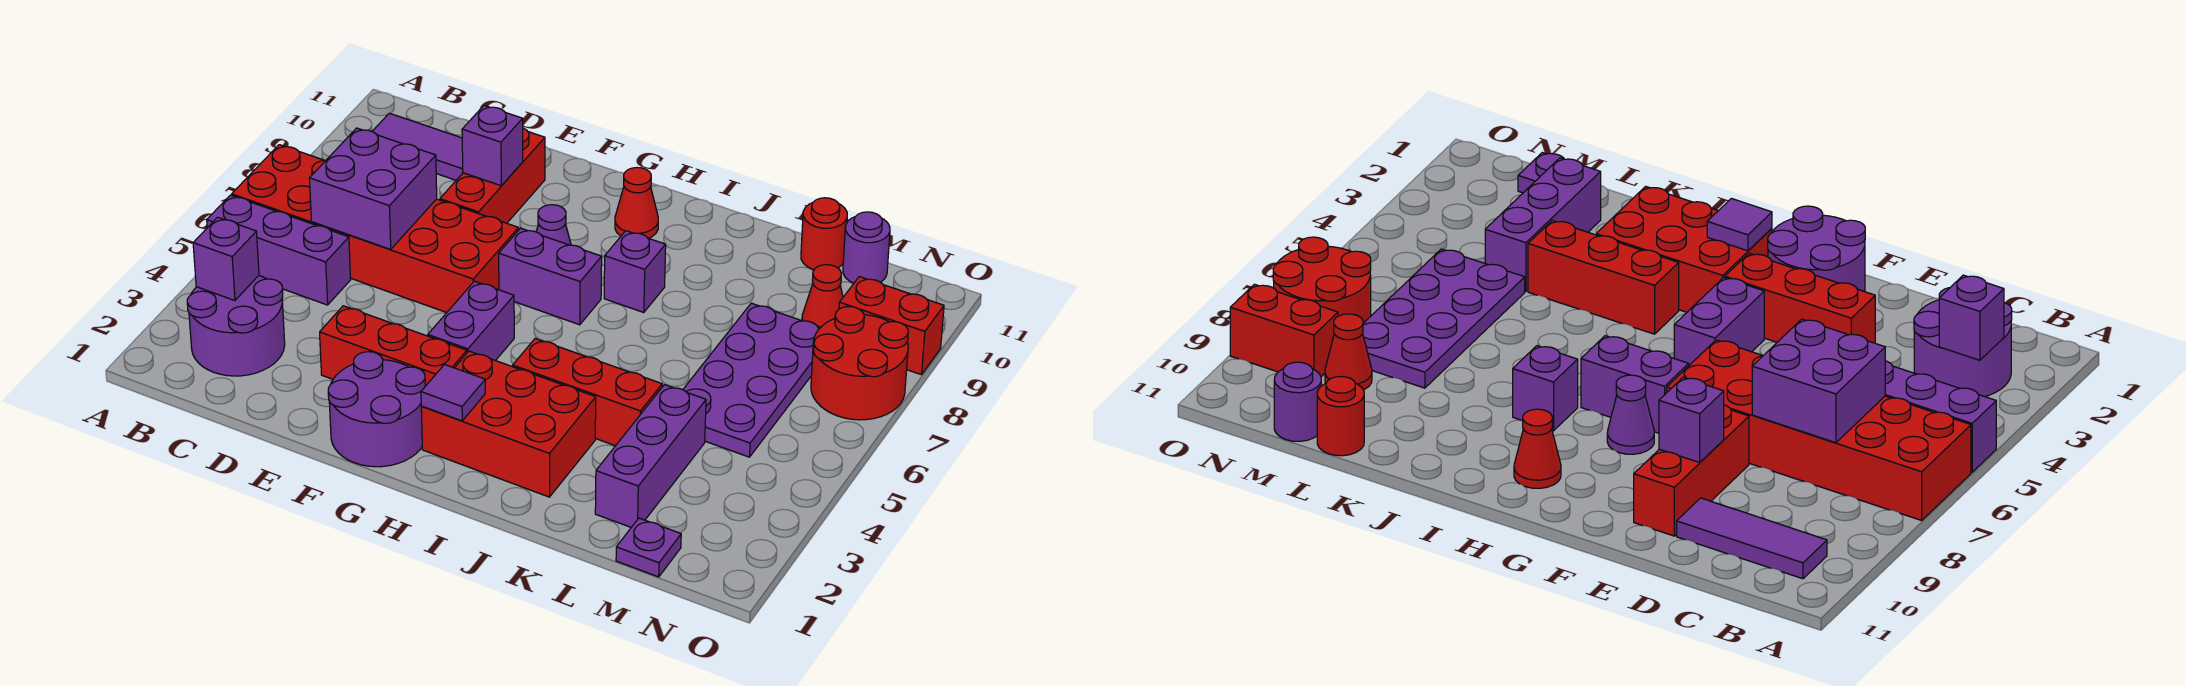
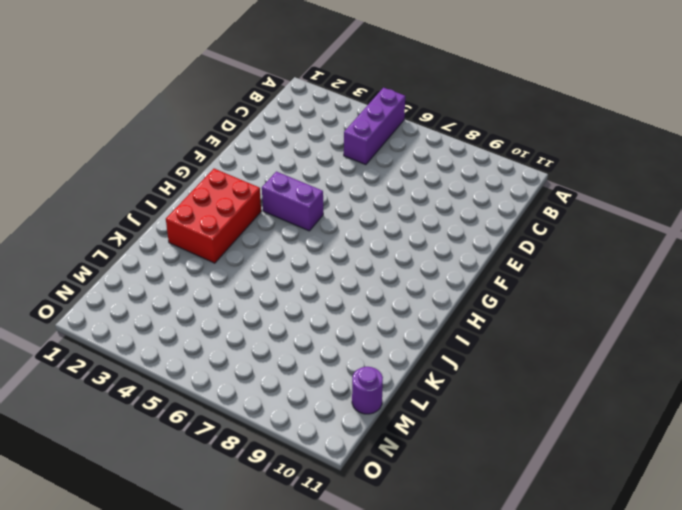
none -> red brick A6:F7 level 1
none -> purple round brick B2:C3 level 1
none -> purple tile B10:D10 level 1

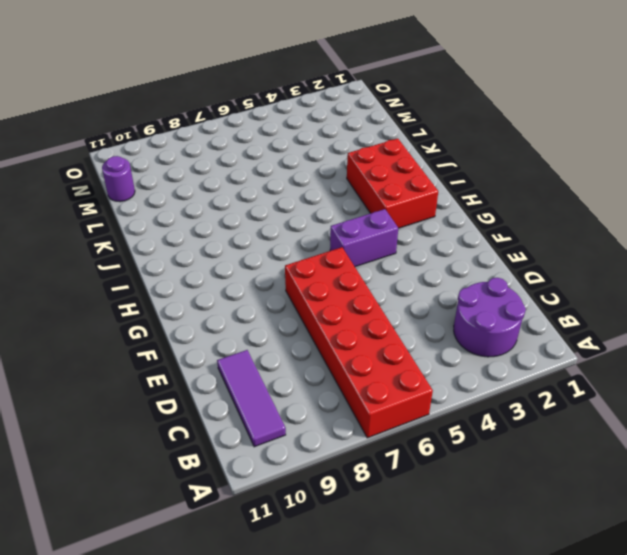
none -> purple brick A5:C5 level 1
none -> red brick E3:G3 level 1
none -> red brick E8:E10 level 1

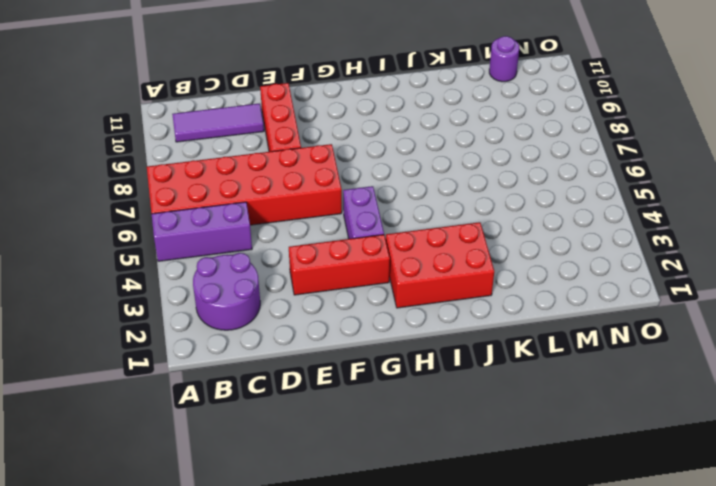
none -> purple round brick F1:G2 level 1
none -> purple brick G7:H7 level 1
none -> purple cone G8 level 1

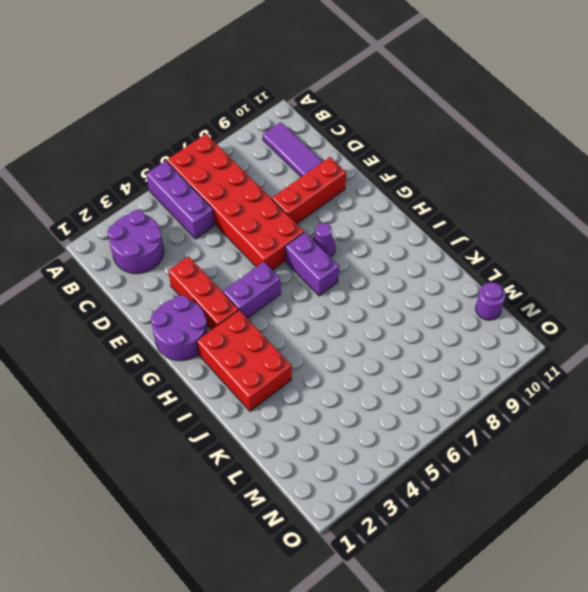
none -> red cone H10 level 1
none -> red brick I4:K4 level 1
none -> purple brick I8 level 1

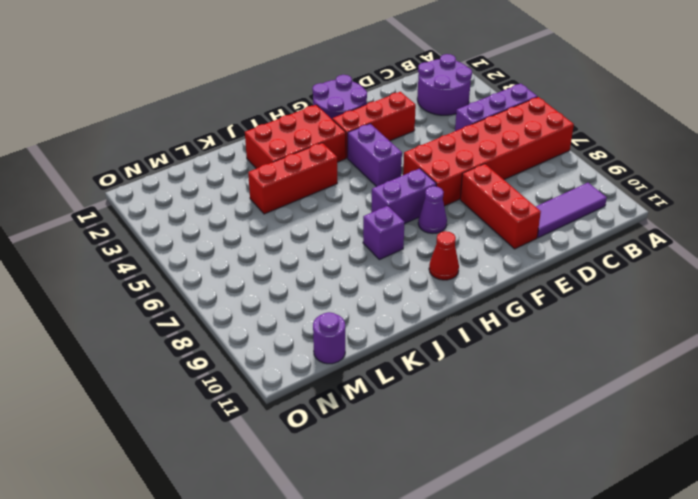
none -> purple brick L2:L4 level 1
none -> purple plate L5:M8 level 1
none -> red round brick L11 level 1

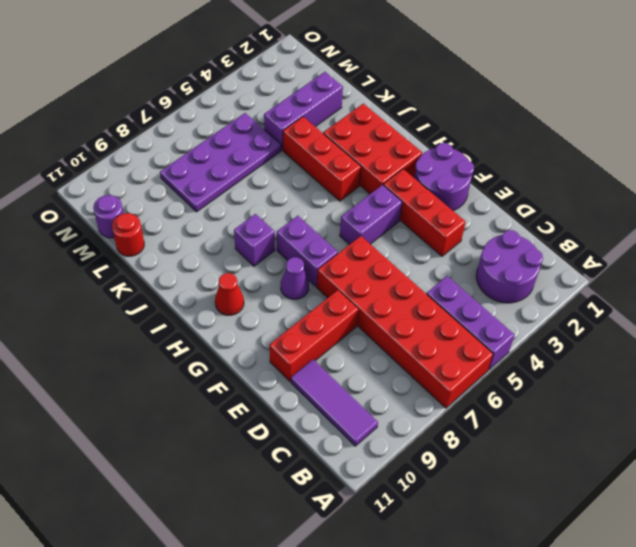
none -> purple plate M1 level 1
none -> red cone M9 level 1
none -> red round brick N7:O8 level 1

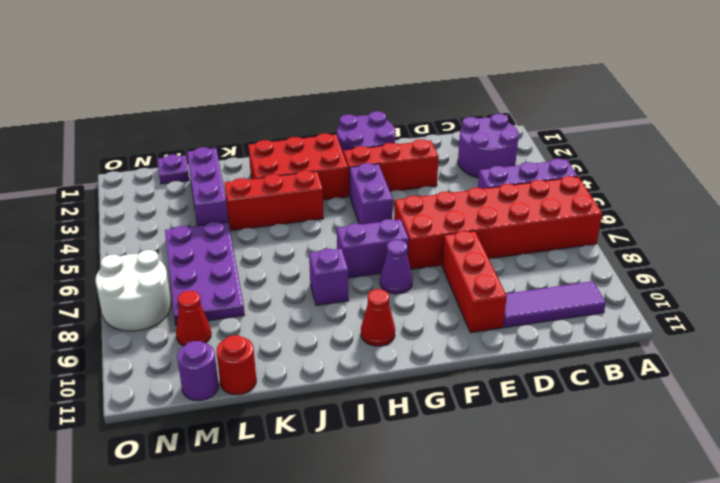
white round brick N7:O8 level 1 -> red round brick N7:O8 level 1
none -> red brick N9:O9 level 1
none -> purple brick B3 level 2
none -> purple brick C6:D7 level 2

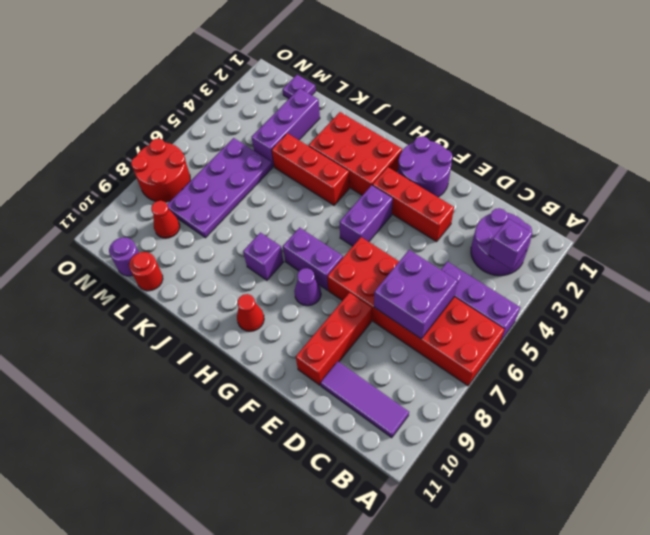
none -> red brick N9:O9 level 1
none -> purple brick E9 level 2
none -> purple tile H2 level 2

